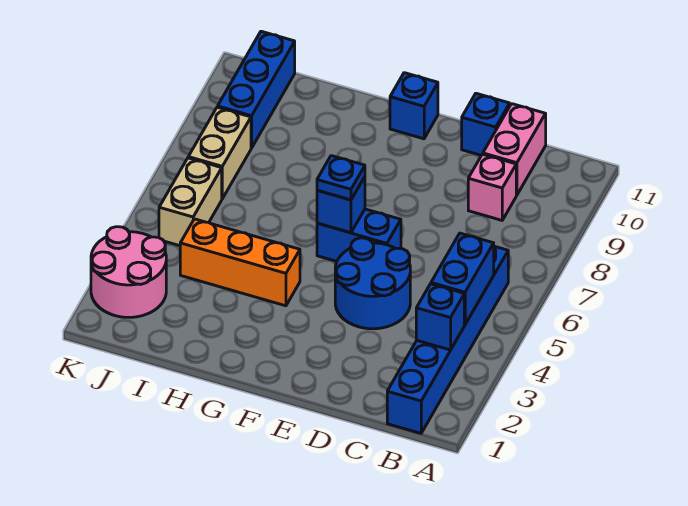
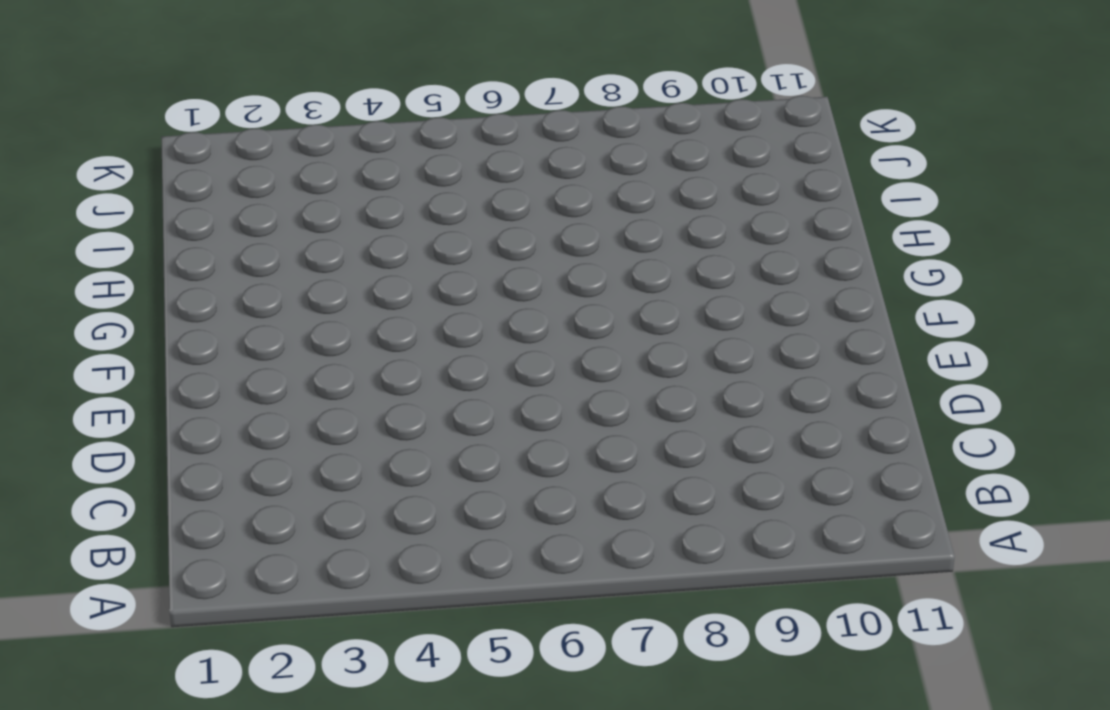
none -> blue brick B1:B6 level 1
none -> pink brick C9 level 1
none -> pink brick C10:C11 level 1

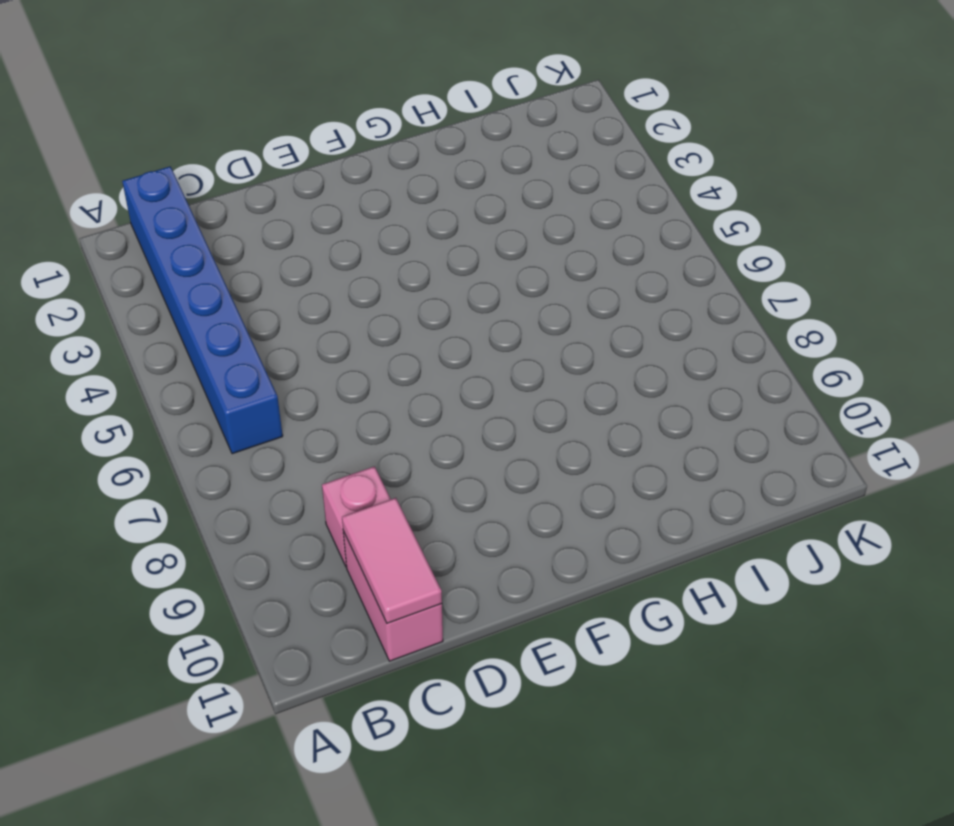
pink tile C10:C11 level 2 -> none
none -> blue round brick D4:E5 level 1
none -> blue brick D11 level 1
none -> blue brick E6:F6 level 1

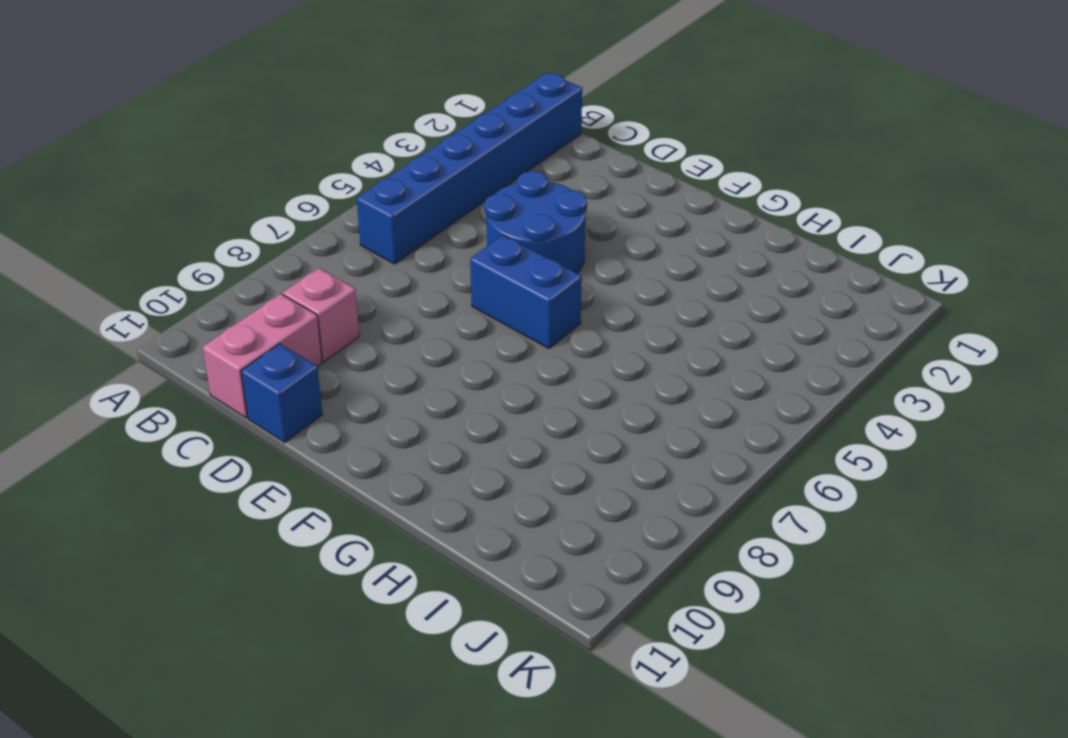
none -> blue brick F11 level 1
none -> orange brick G4:I4 level 1
none -> pink round brick J2:K3 level 1

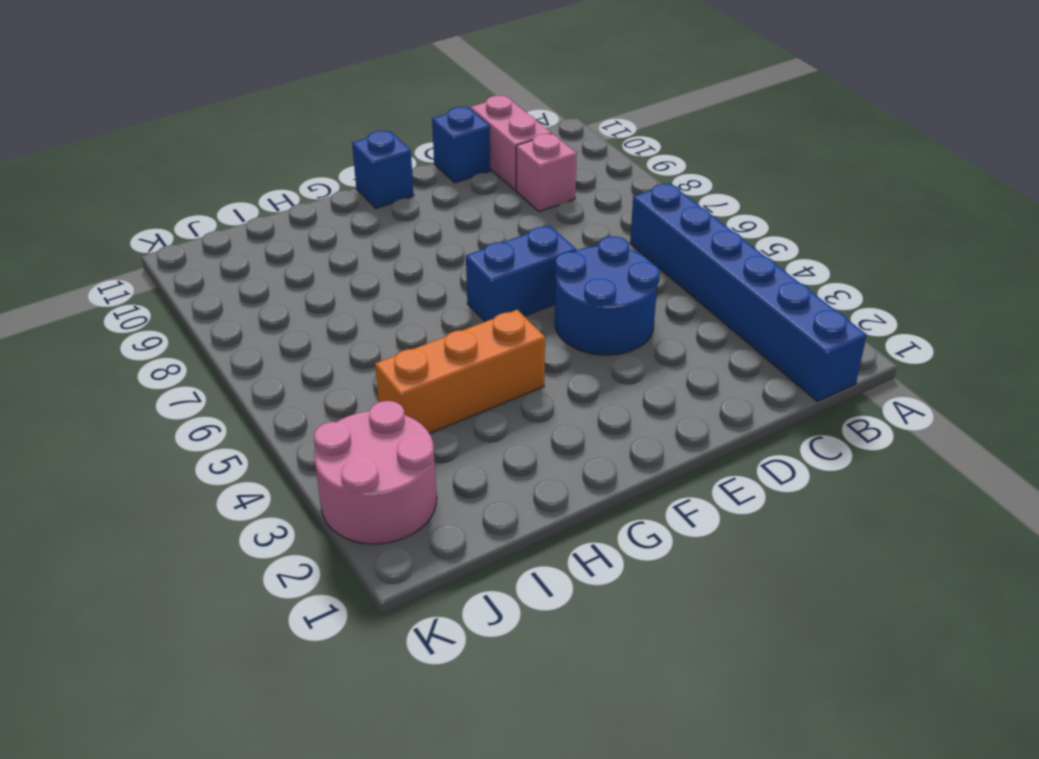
none -> tan brick J5:J6 level 1
none -> tan brick J7:J8 level 1
none -> blue brick J9:J11 level 1

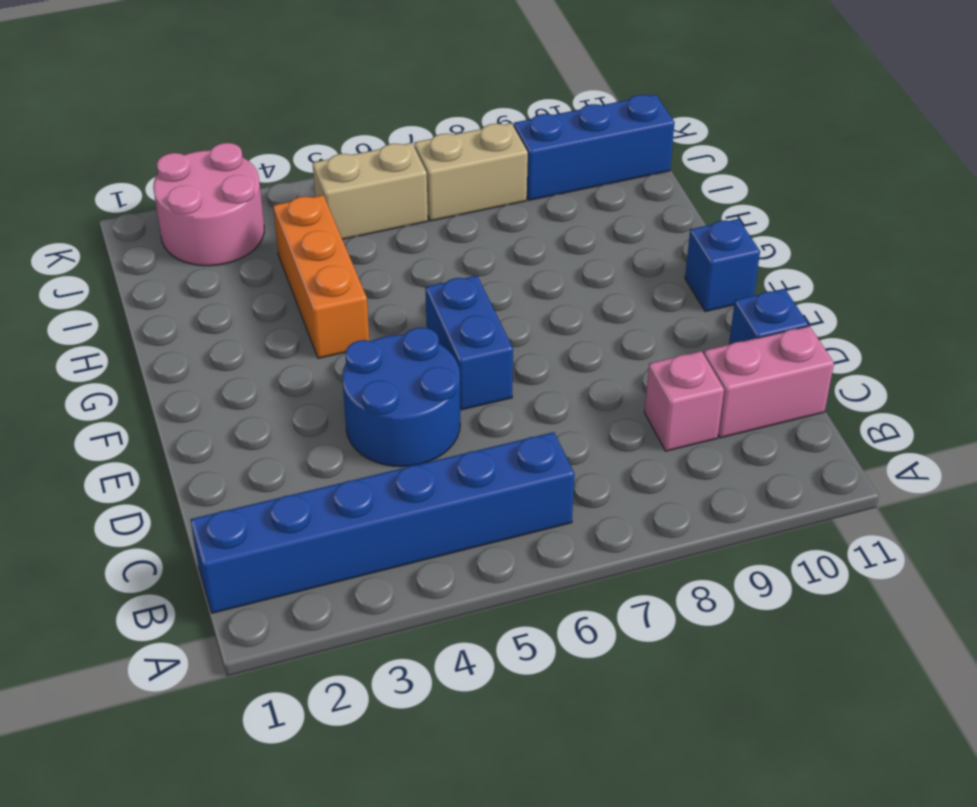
none -> blue brick B3 level 2
none -> blue brick B4:B5 level 2
none -> blue brick F6 level 2

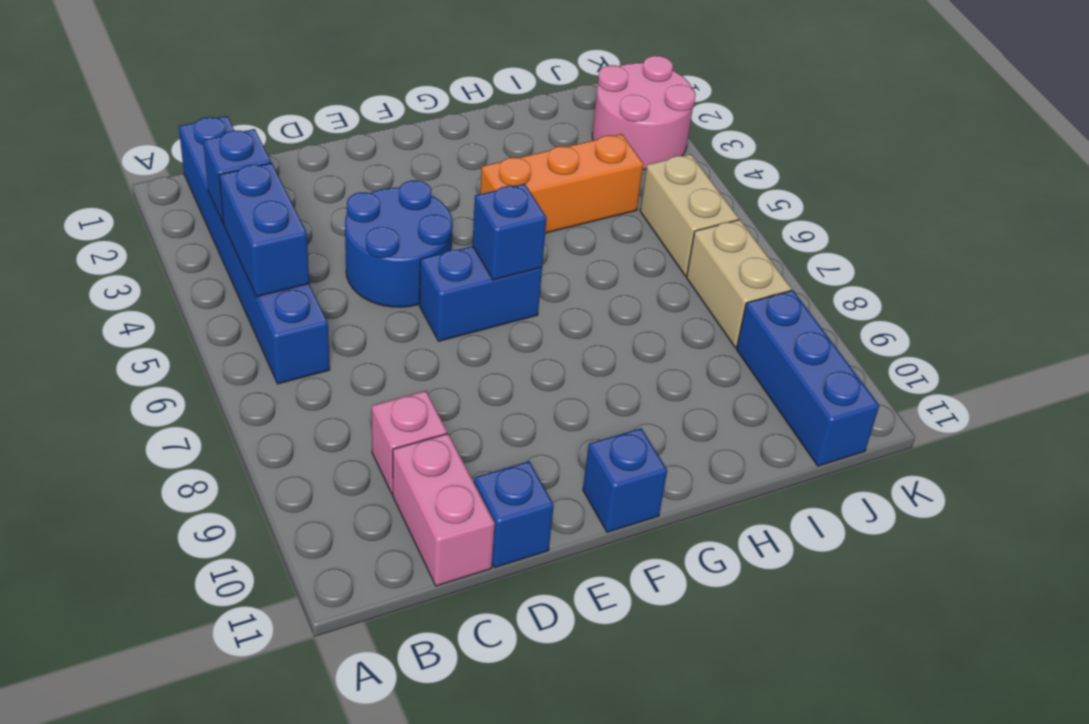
none -> blue plate F6 level 3

